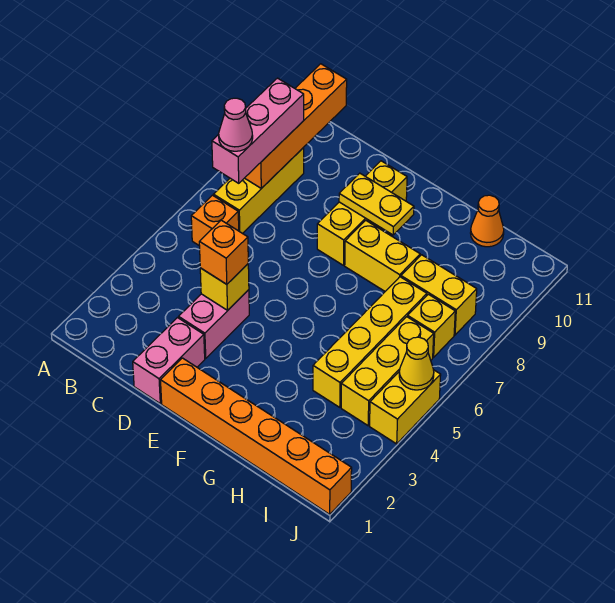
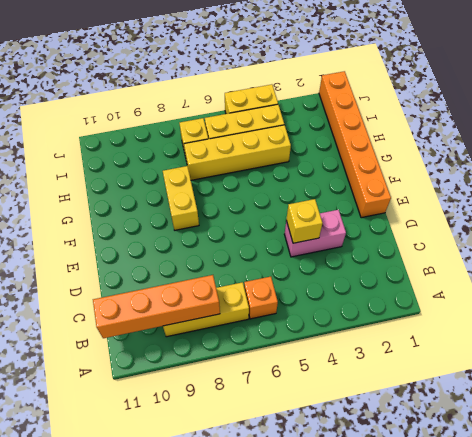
none -> pink brick D1:D2 level 1
none -> yellow brick E8:E10 level 1
none -> yellow brick H8:I8 level 1

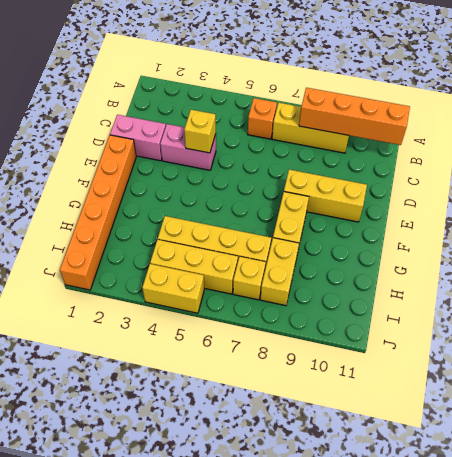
none -> orange cone H11 level 1
none -> yellow plate E9:F9 level 2
none -> yellow cone J5 level 2

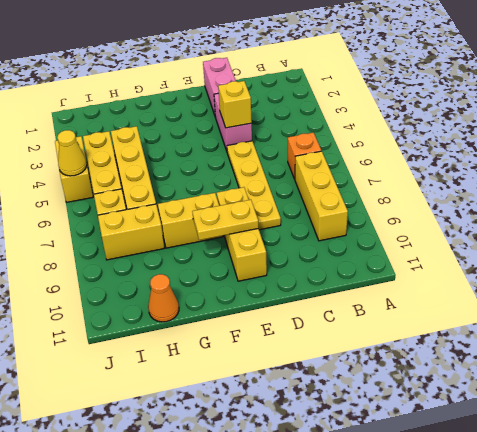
yellow plate D5:D8 level 1 -> none
none -> orange brick E1:J1 level 1
none -> orange brick B8:B11 level 2
none -> pink brick B7:B9 level 3

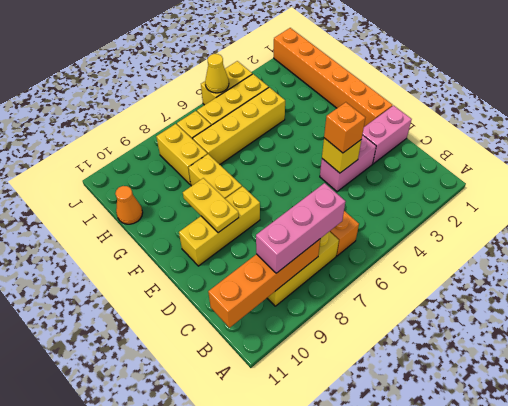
none -> pink cone B7 level 4

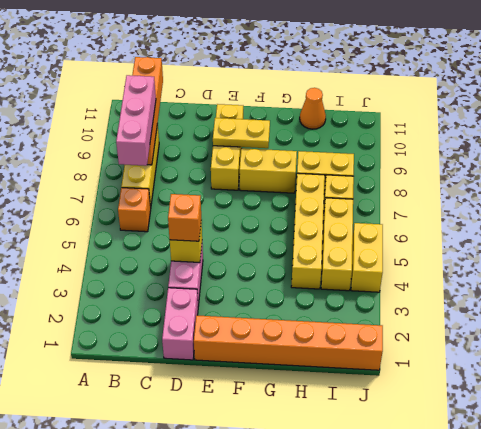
none -> yellow cone J5 level 2
none -> pink cone B7 level 4

